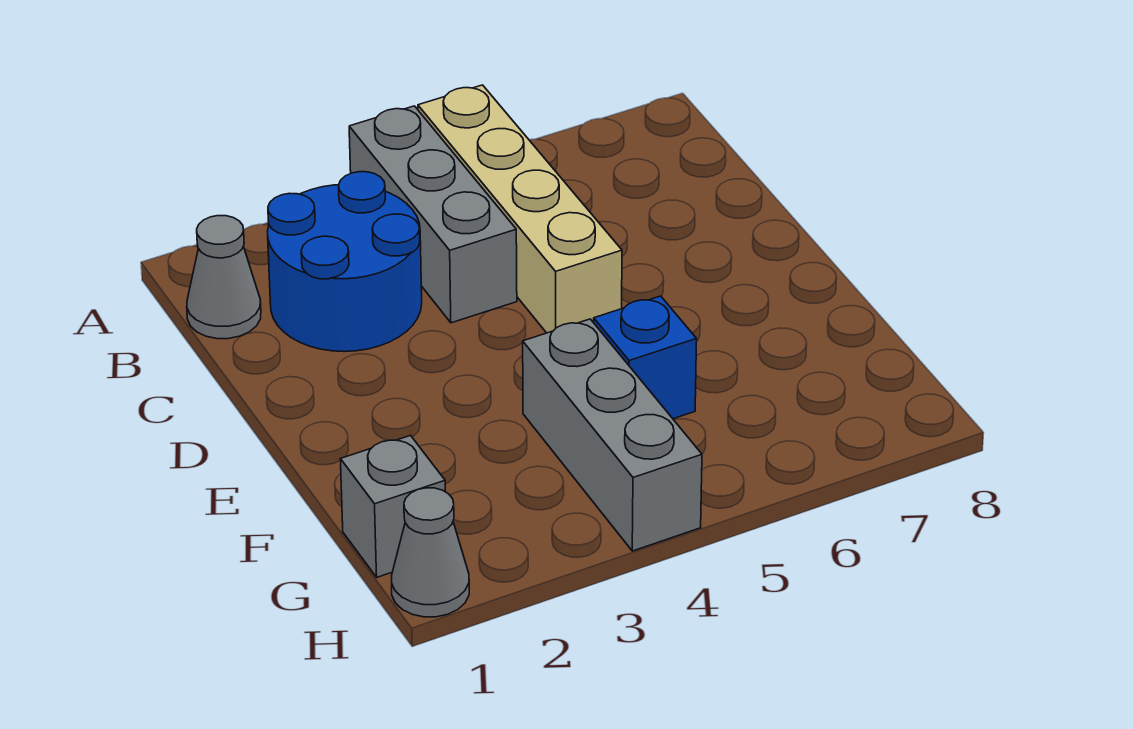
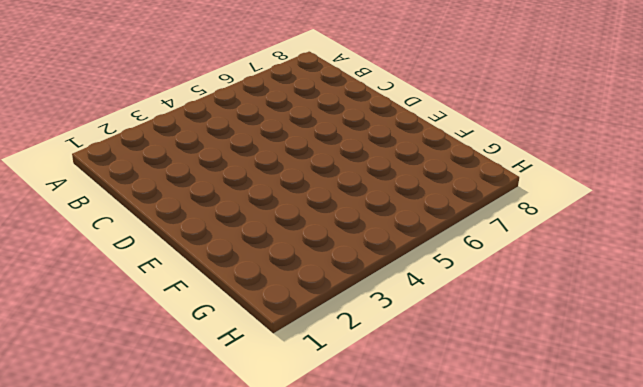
none -> grey brick A4:C4 level 1
none -> tan brick A5:D5 level 1

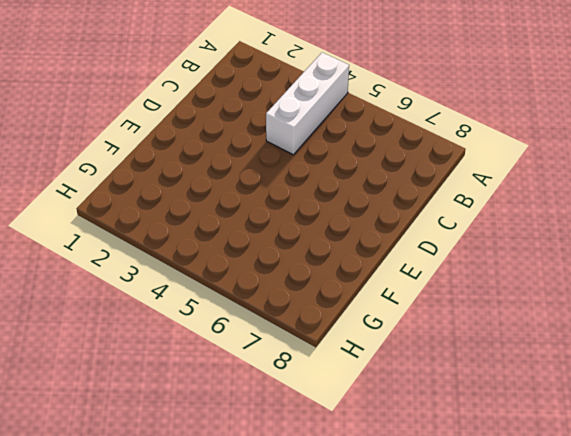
white brick A4:C4 level 1 -> grey brick A4:C4 level 1
none -> tan brick A5:D5 level 1
none -> grey cone B1 level 1

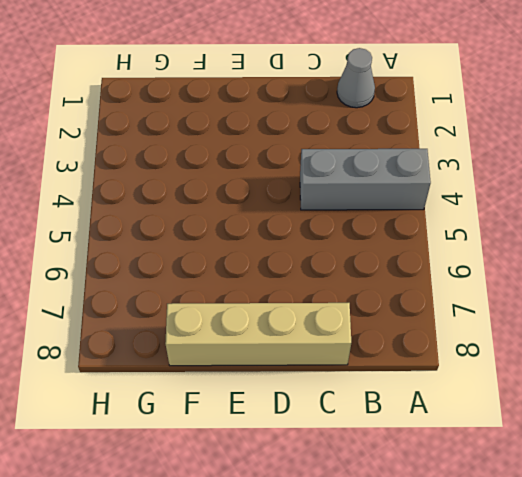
tan brick C8:F8 level 1 -> tan brick A5:D5 level 1
none -> blue round brick B2:C3 level 1
none -> grey brick F4:H4 level 1

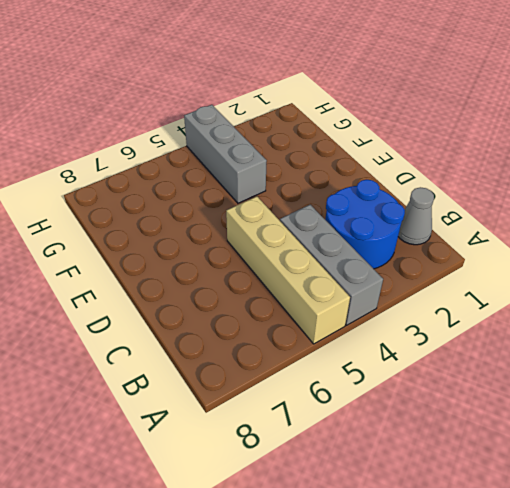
none -> blue brick F5 level 1
none -> grey brick G1 level 1

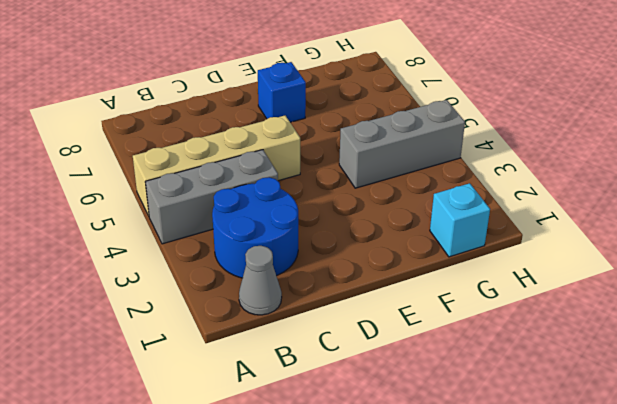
blue brick E7 level 1 -> blue brick F5 level 1
cyan brick G1 level 1 -> grey brick G1 level 1
none -> grey cone H1 level 1

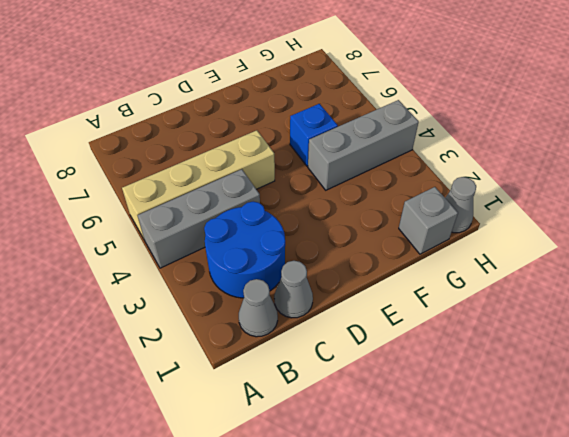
grey cone C1 level 1 -> none

